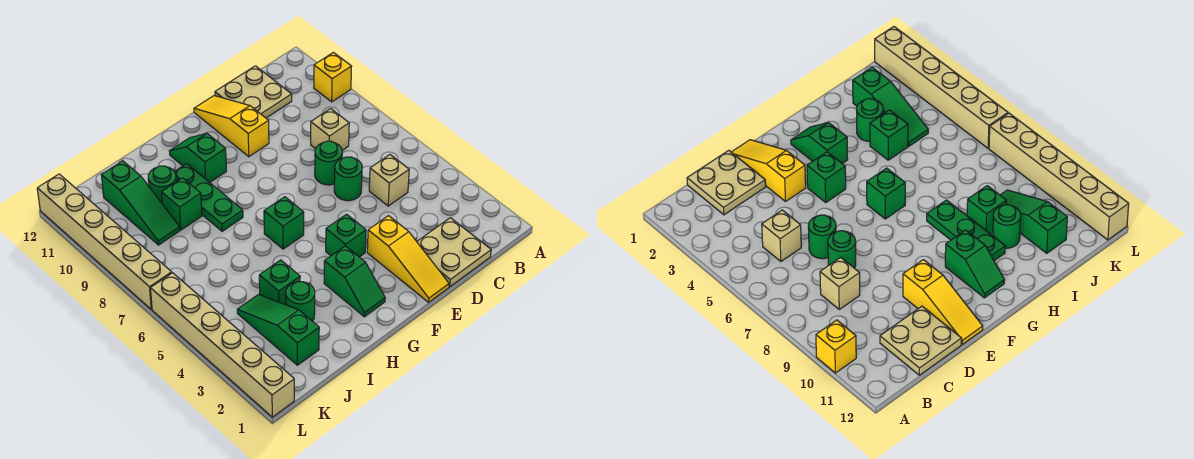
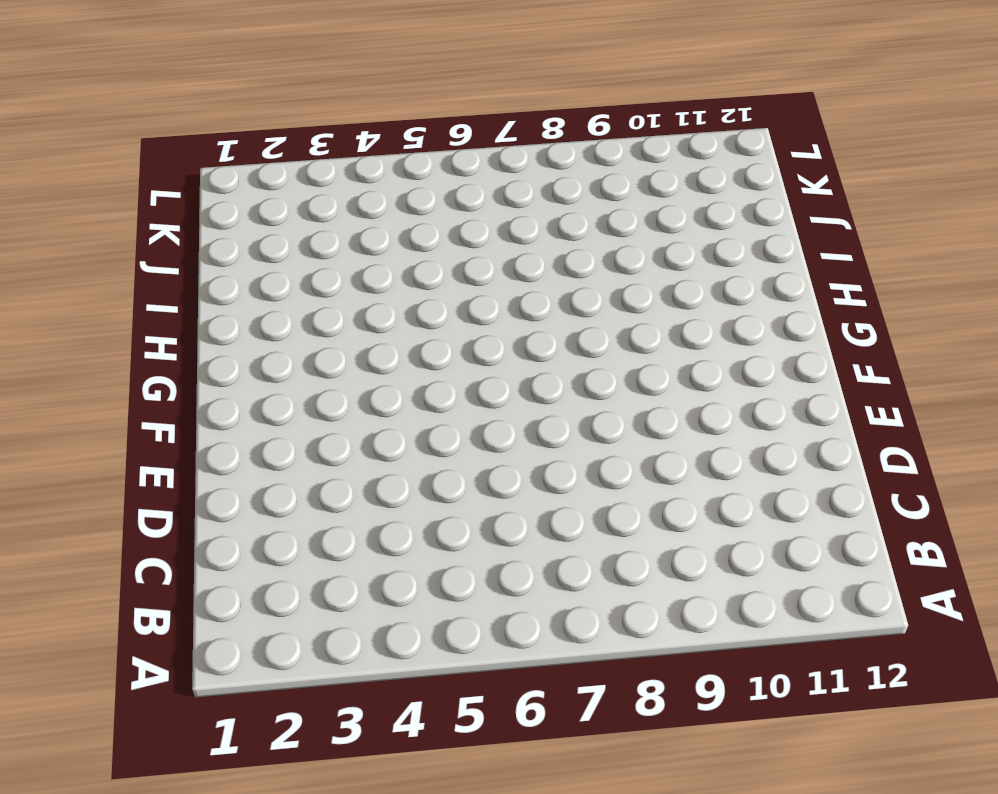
none -> yellow brick A10 level 1
none -> tan plate C1:D2 level 1
none -> tan brick C5 level 1

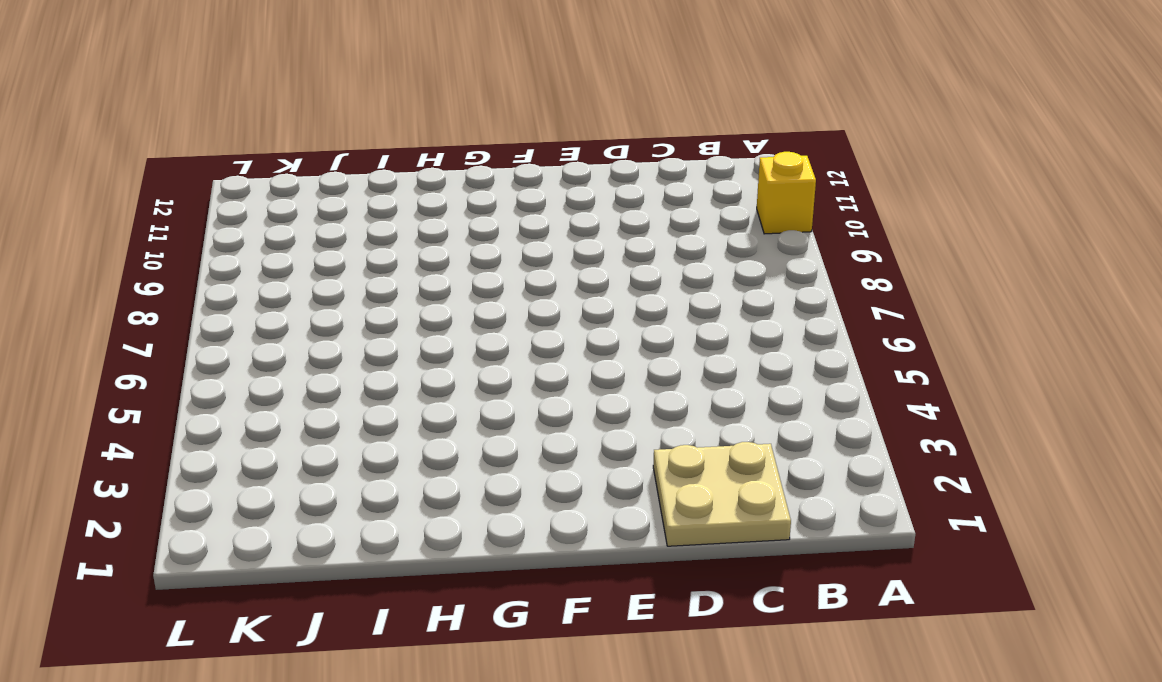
none -> tan brick C5 level 1
none -> tan brick C8 level 1
none -> tan plate C11:D12 level 1

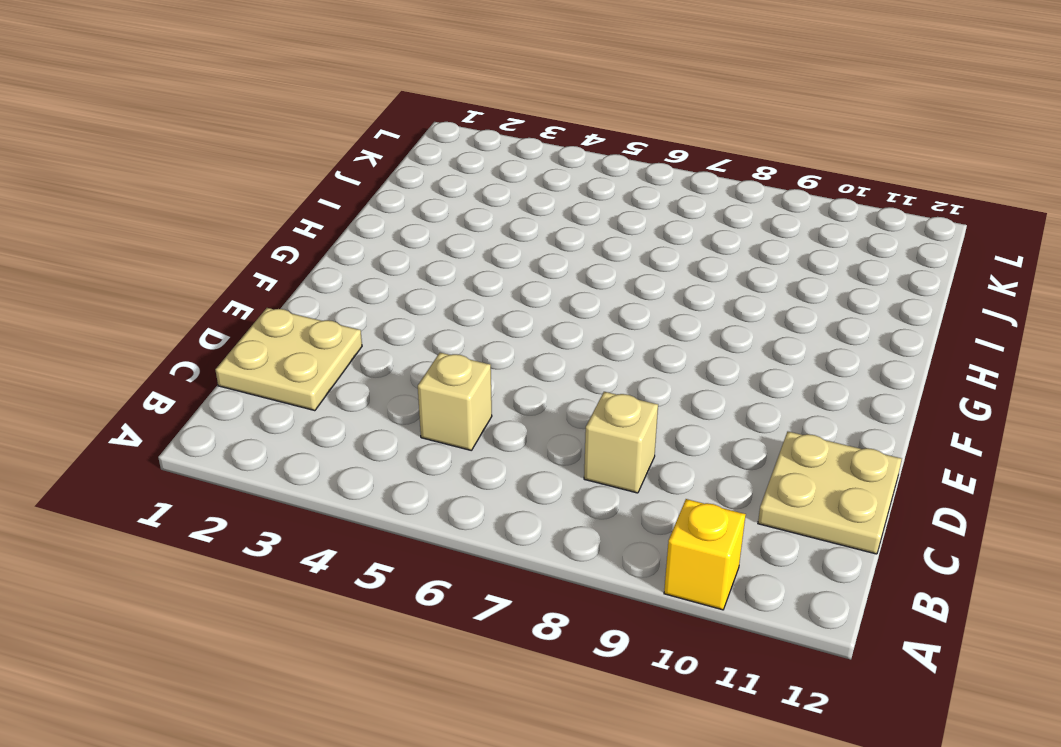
none -> green round brick D6 level 1
none -> green round brick D7 level 1
none -> yellow slope E1:E3 level 1 top 3

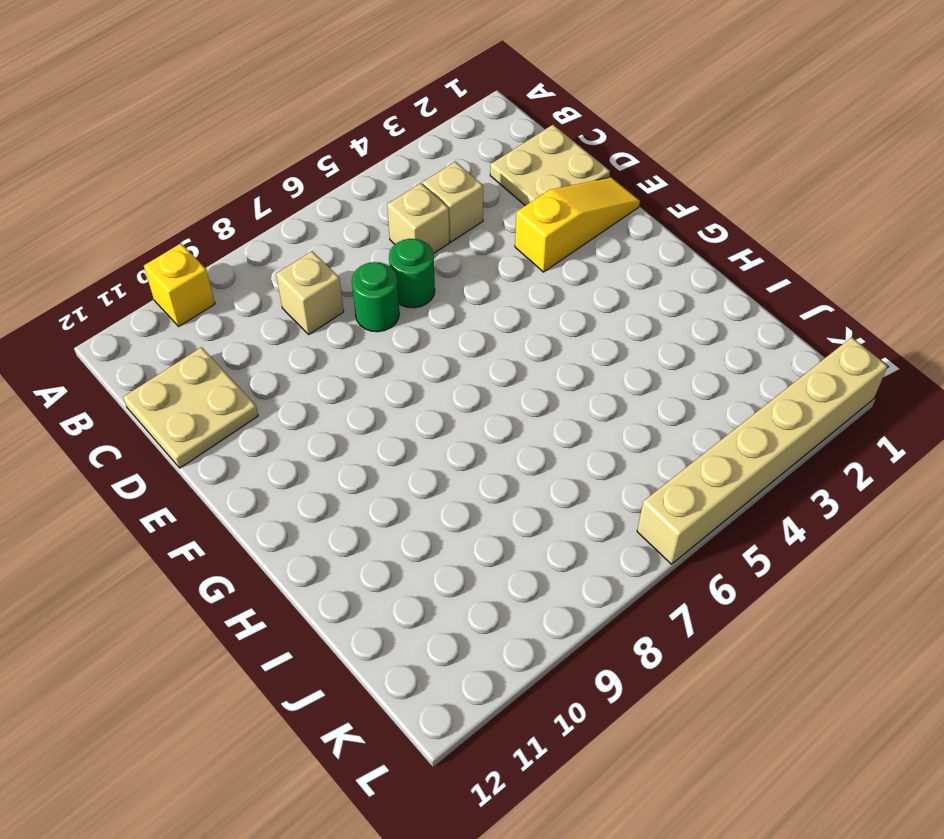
tan brick C4 level 1 -> none
none -> yellow slope E10:E12 level 1 top 10
none -> green brick F4 level 1
none -> green slope G2:G3 level 1 top 3

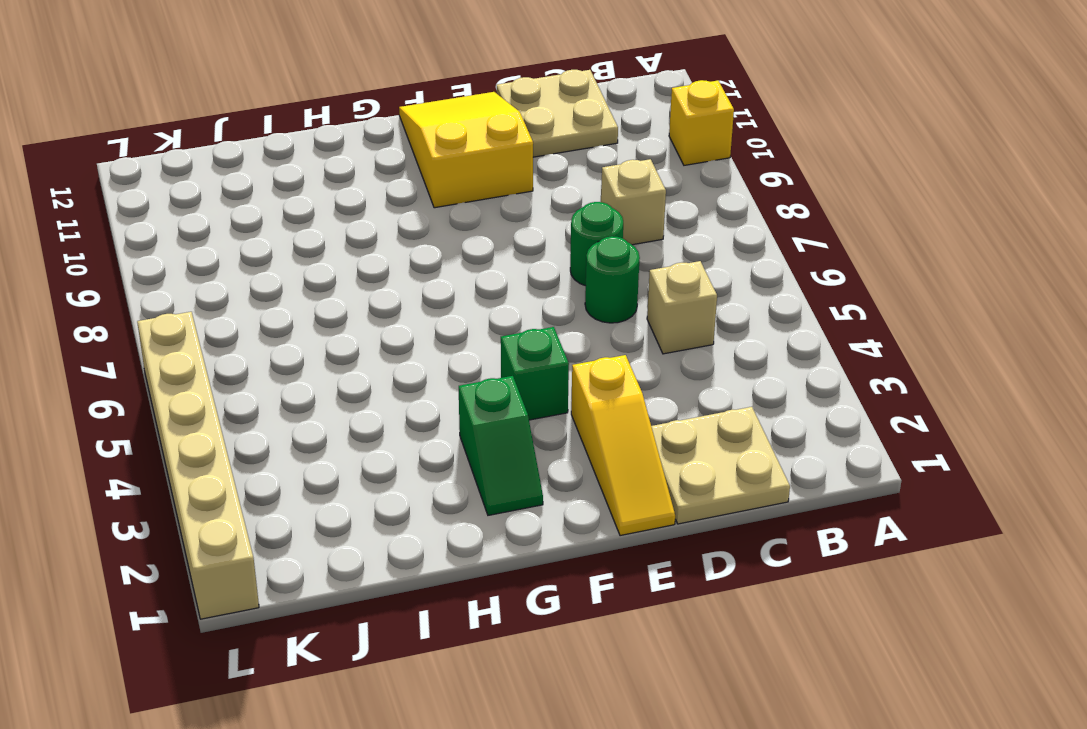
yellow slope E10:F12 level 1 top 10 -> yellow slope E10:E12 level 1 top 10
none -> green brick G6 level 1
none -> green slope G10:G11 level 1 top 10
none -> green plate H8:H10 level 1

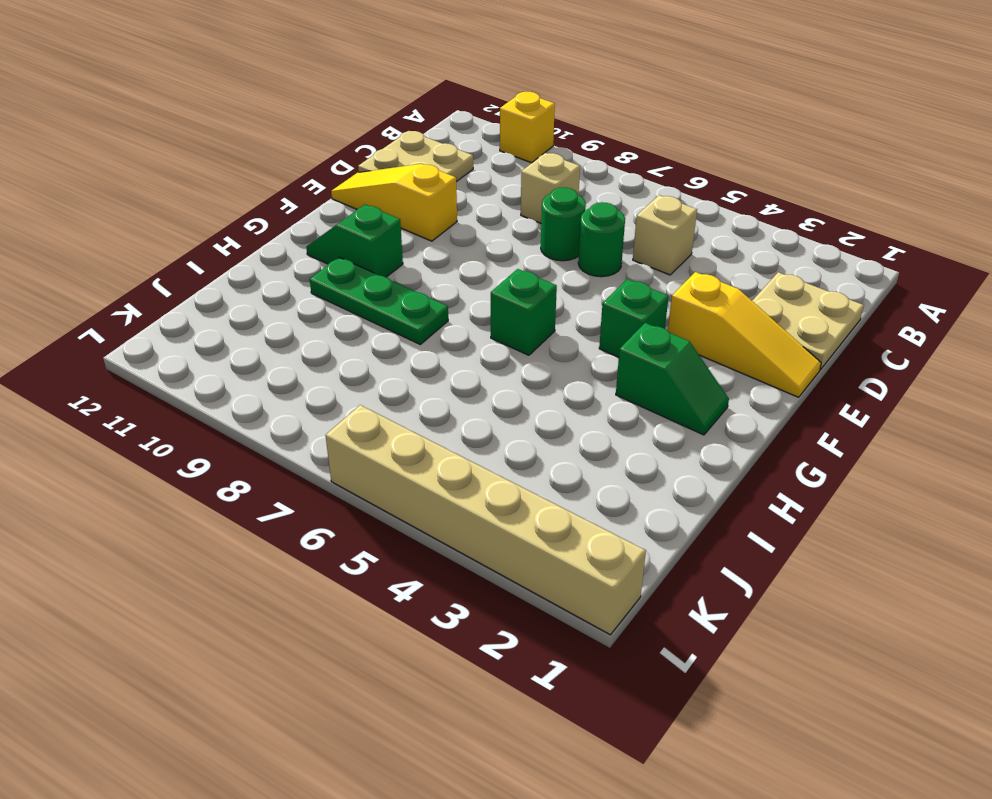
none -> green round brick I3 level 1
none -> green brick I4 level 1
none -> green brick I9 level 1

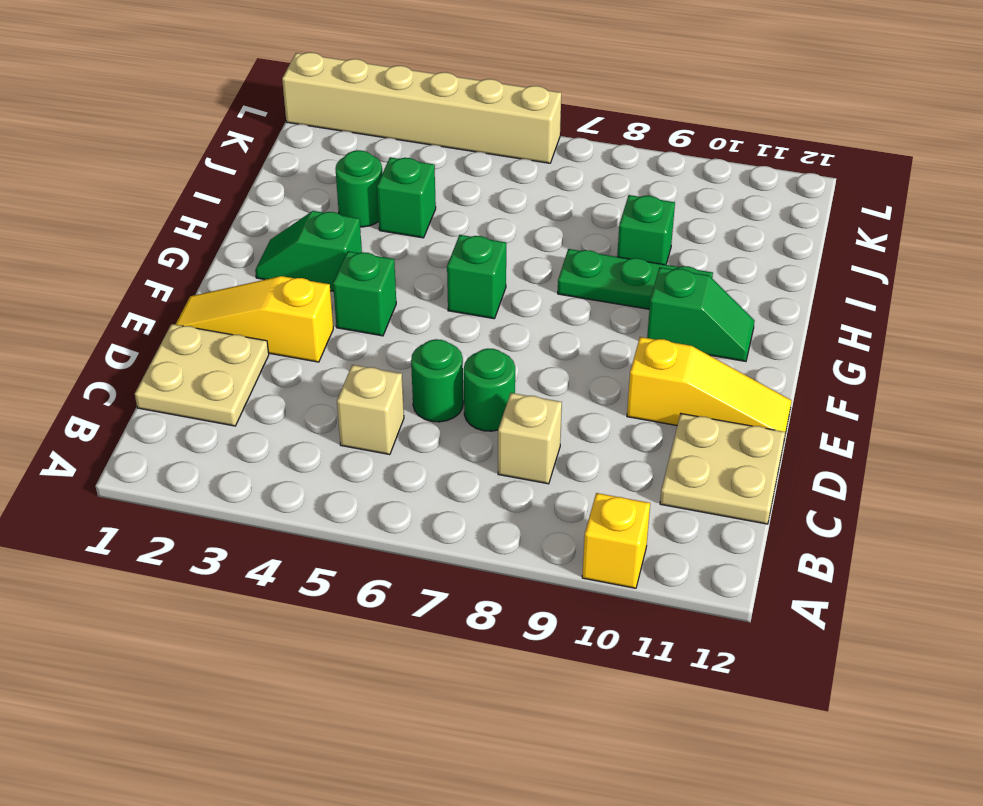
none -> green round brick I10 level 1
none -> green slope J2:J4 level 1 top 2
none -> green slope J9:J11 level 1 top 11

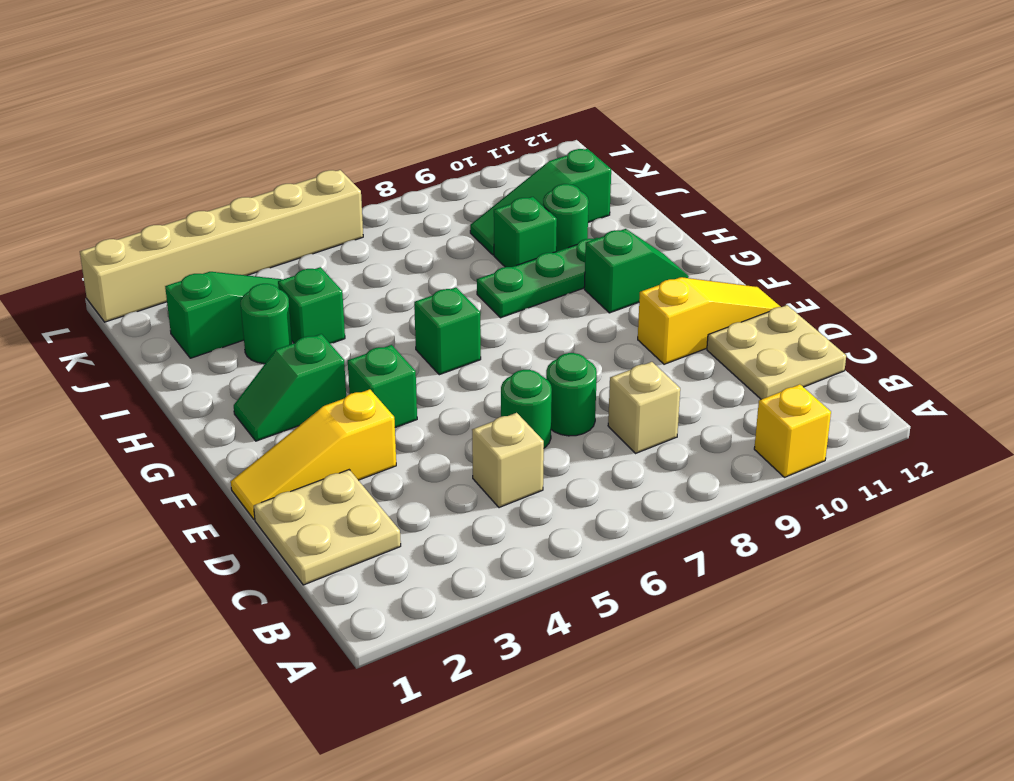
none -> tan brick L7:L12 level 1

